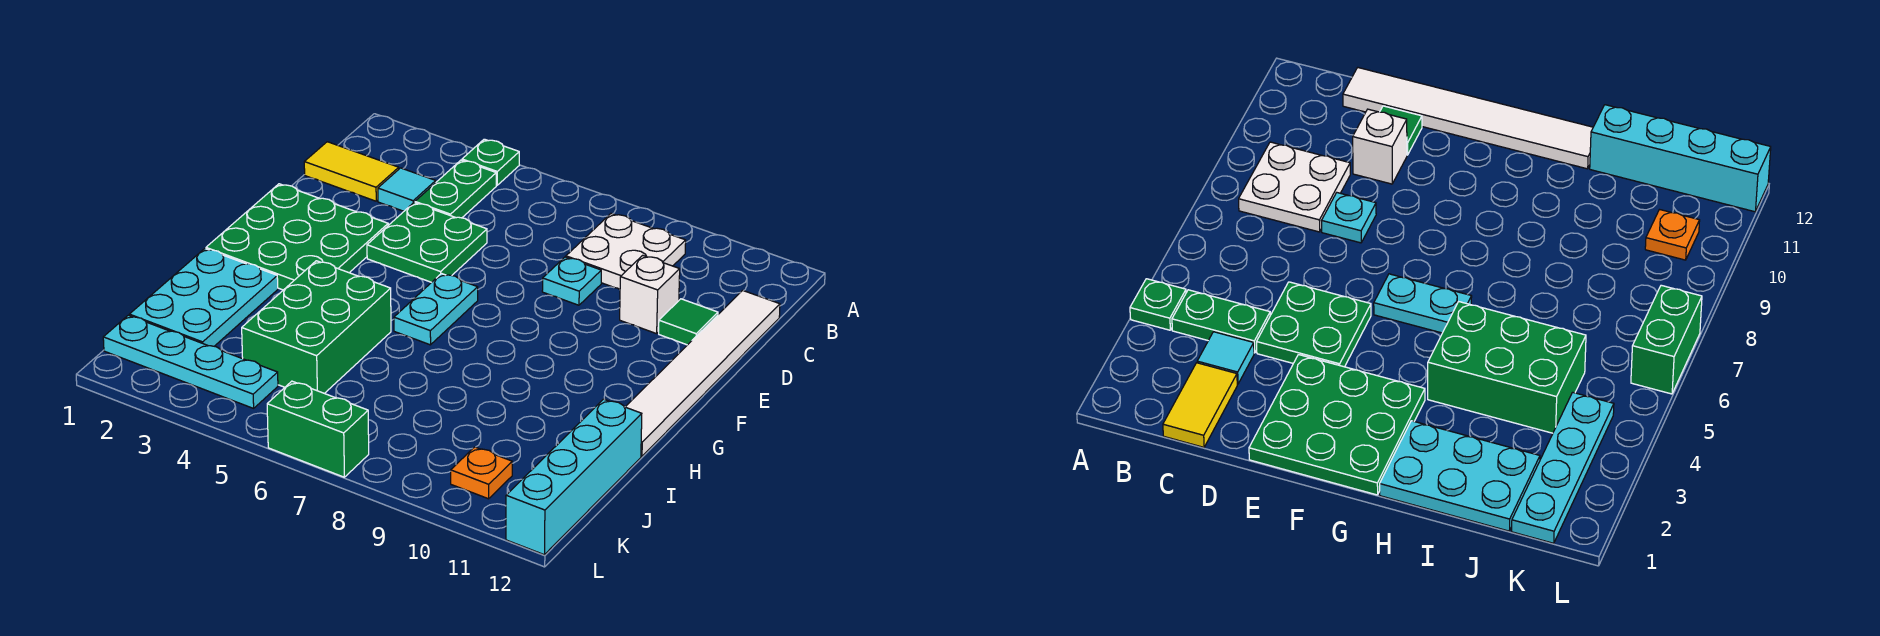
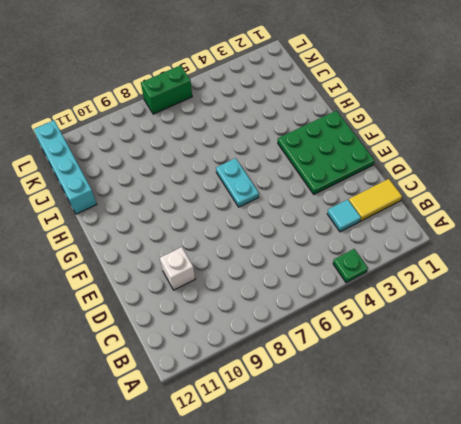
none -> green plate B4:C4 level 1
none -> white plate B8:C9 level 1
none -> white tile C12:H12 level 1

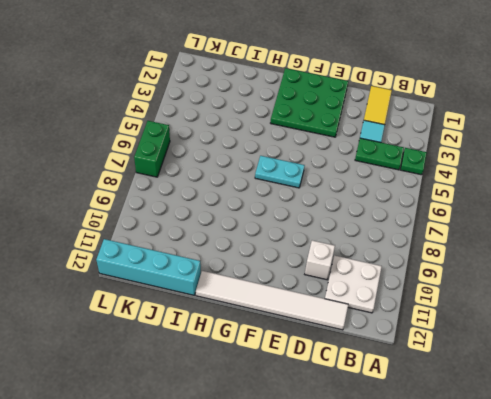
white plate B10:C11 level 1 -> white plate B8:C9 level 1
none -> green plate D4:E5 level 1
none -> cyan plate D8 level 1
none -> green tile D11 level 1

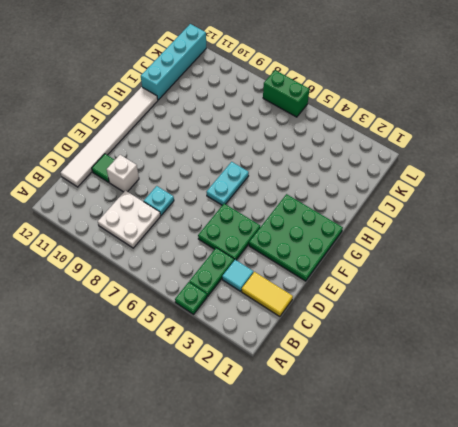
none -> cyan plate H1:J2 level 1
none -> green brick H4:J5 level 1
none -> cyan plate K1:K4 level 1

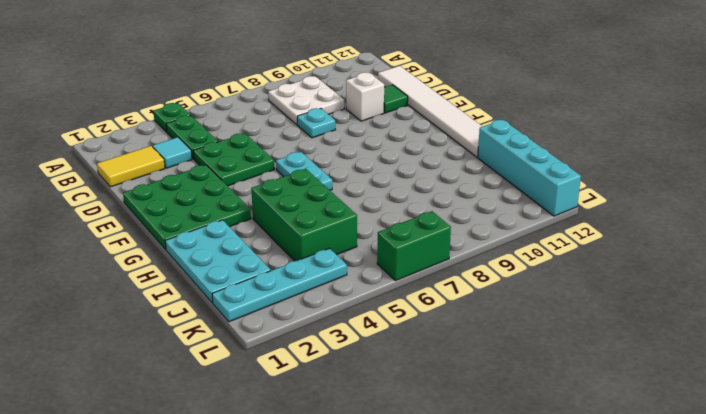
none -> orange plate K10 level 1

